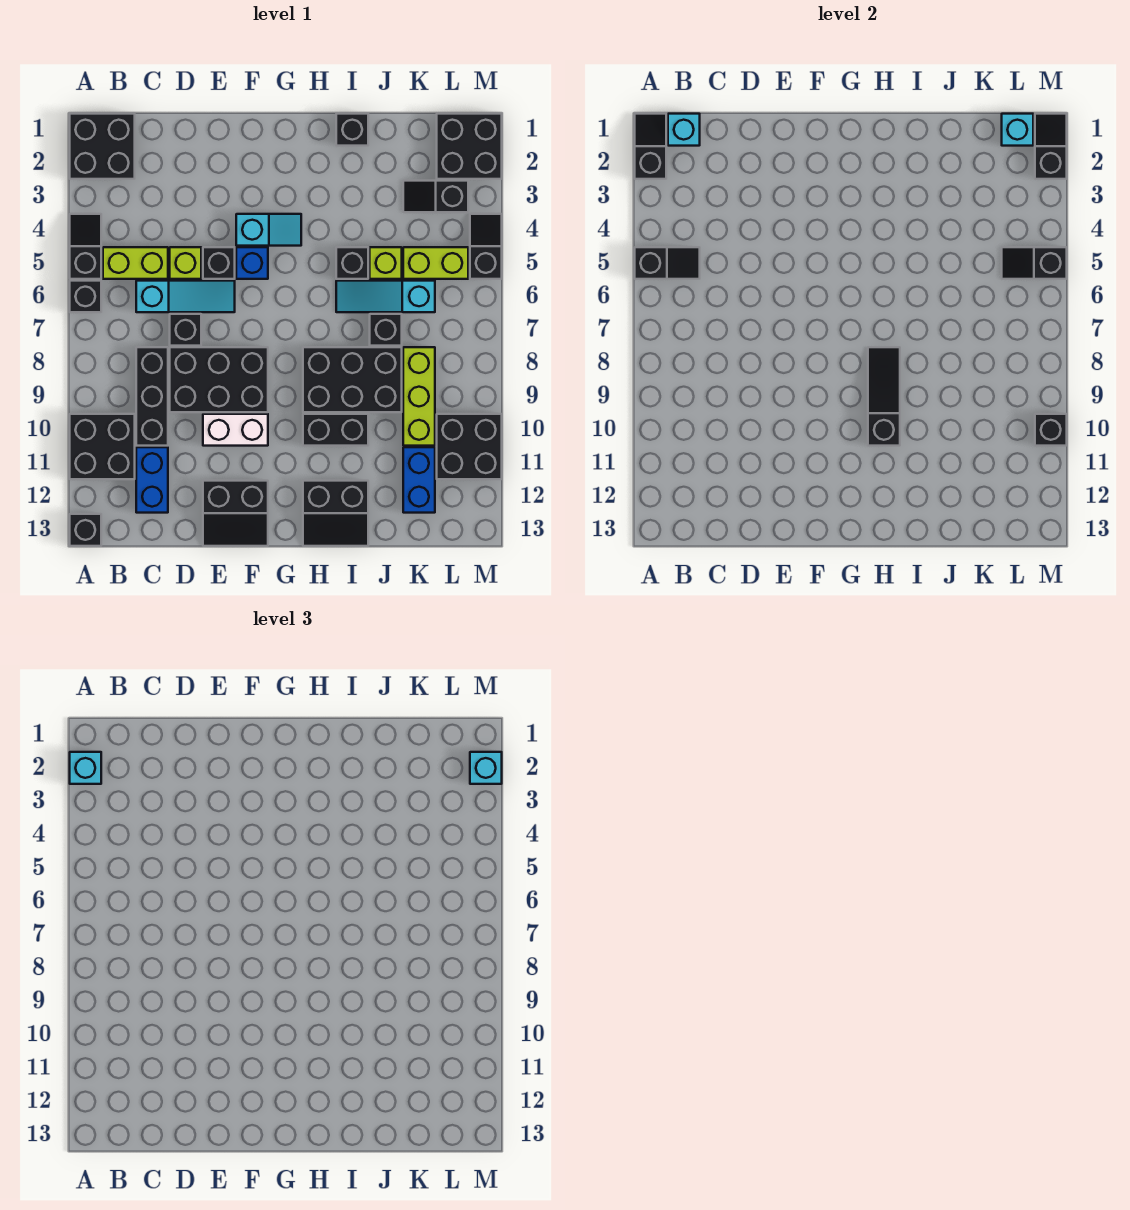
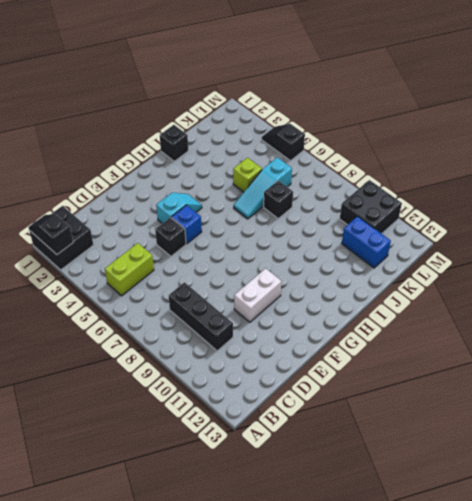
none -> black slope A4:A5 level 1 top 5
none -> black brick A6 level 1
none -> black brick A10:B11 level 1
none -> black brick A13 level 1

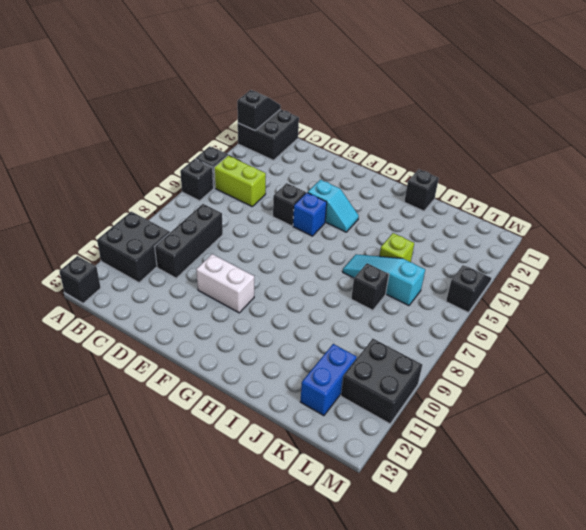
none -> cyan slope C6:E6 level 1 top C
none -> blue brick C11:C12 level 1
none -> lime brick D5 level 1
none -> black brick D7 level 1

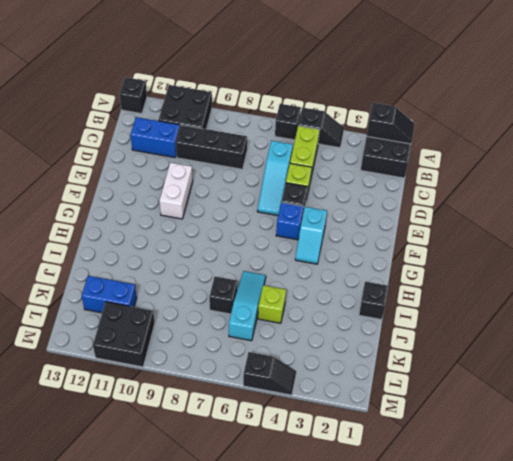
none -> black brick D7 level 1
none -> black brick D8:F9 level 1
none -> black slope E12:F13 level 1 top 12
none -> black brick H8:J9 level 1

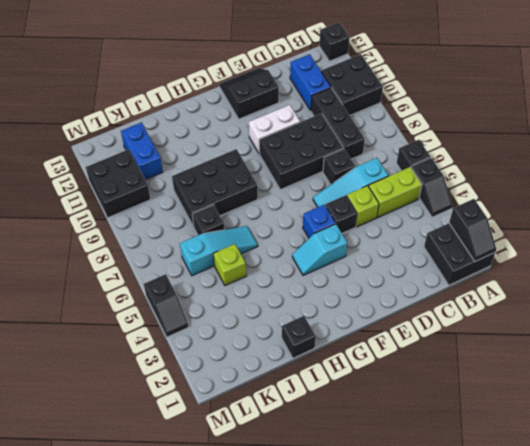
none -> black brick H10:I10 level 1
none -> black slope H12:I13 level 1 top 12
none -> black brick I5 level 1
none -> black slope K3:L3 level 1 top L

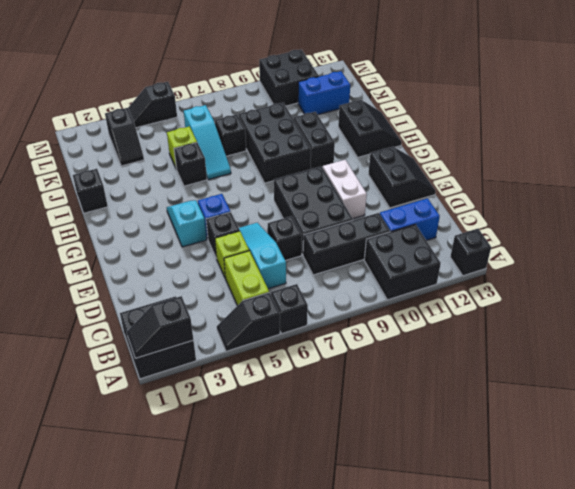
none -> lime brick K5:L5 level 1
none -> lime brick K8:K10 level 1
none -> black brick L1:M2 level 1
none -> black slope A5:B5 level 2 top A

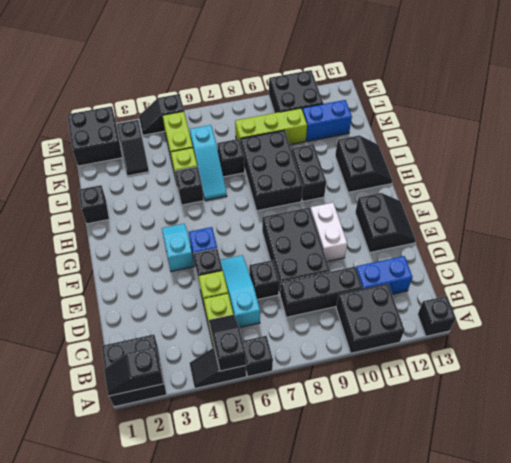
none -> cyan brick B1 level 2
none -> black slope H8:H10 level 2 top 10
none -> cyan brick L1 level 2
none -> black slope L5:M5 level 2 top M

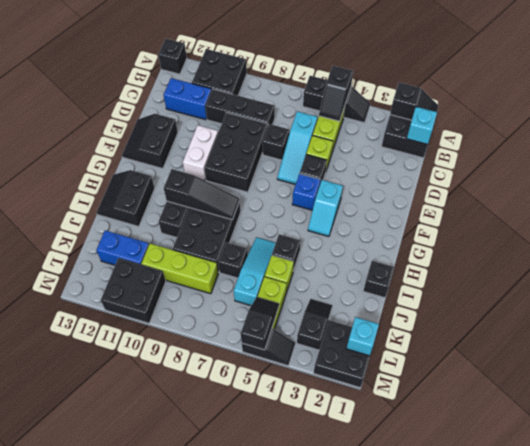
none -> black slope M1:M2 level 2 top 2
none -> black brick M10 level 2
none -> cyan brick A2 level 3
none -> cyan brick M2 level 3

